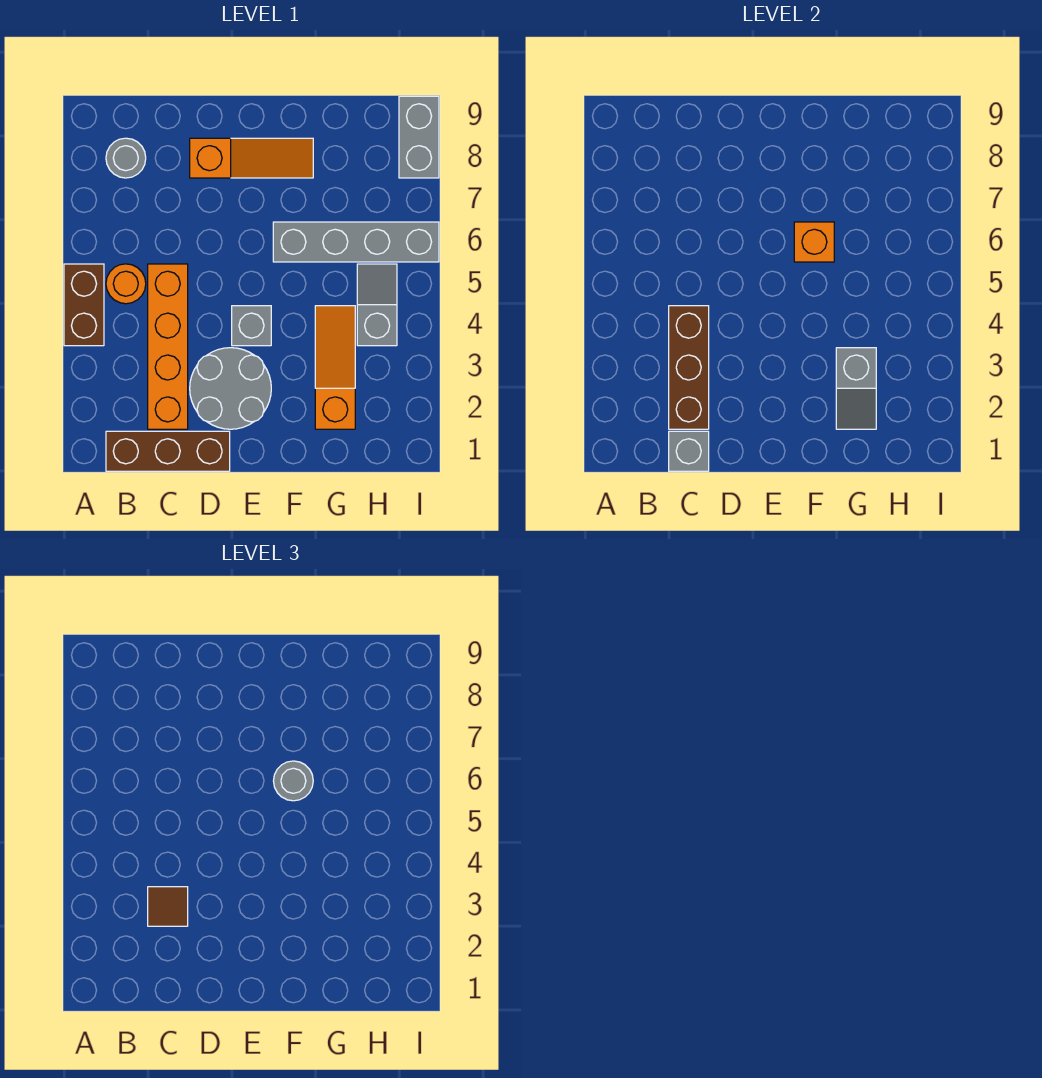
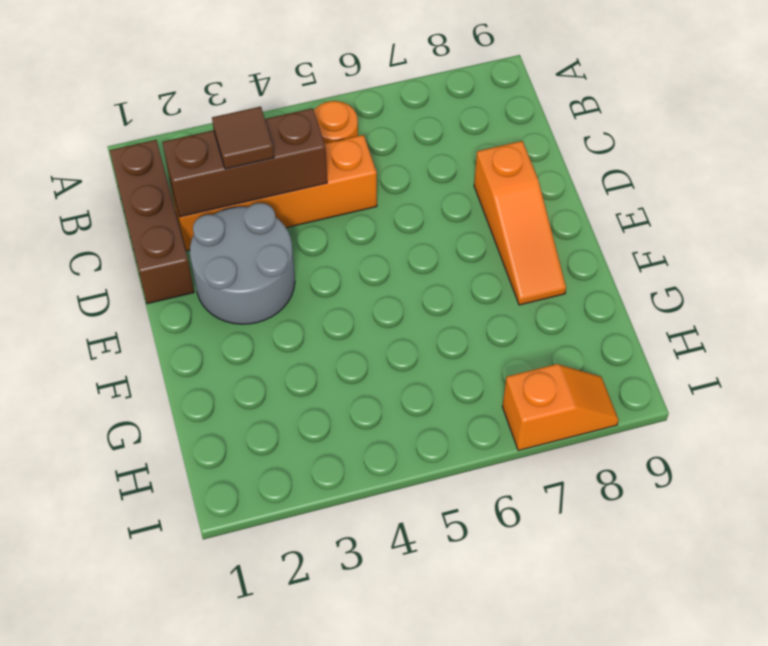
orange slope I7:I8 level 1 top 7 -> grey brick I8:I9 level 1
none -> brown brick A4:A5 level 1
none -> grey round brick B8 level 1
none -> grey brick E4 level 1

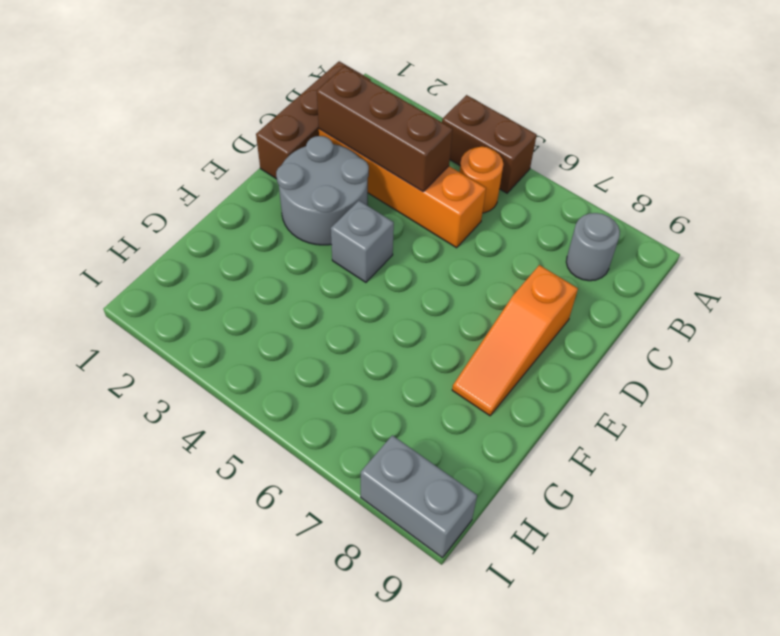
none -> grey brick F6:I6 level 1
none -> orange slope G2:G4 level 1 top 2
none -> grey slope H4:H5 level 1 top 4

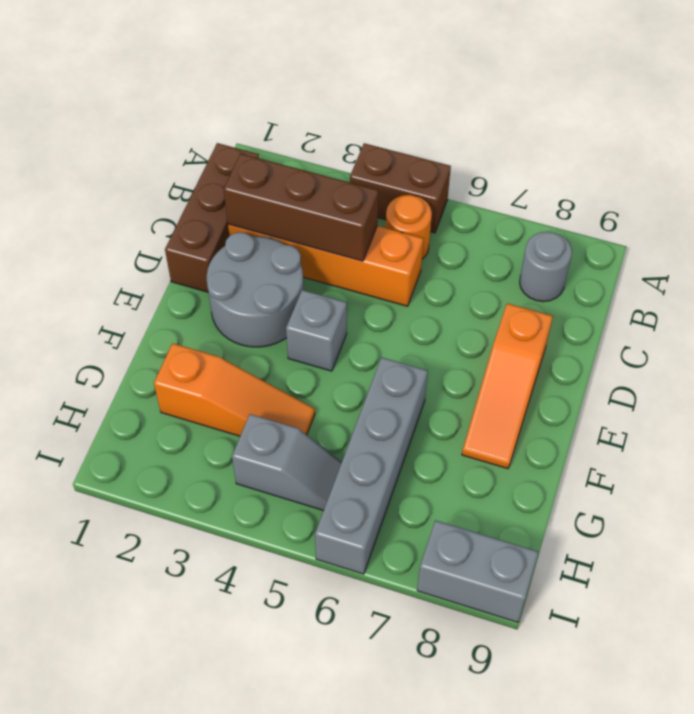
none -> grey brick C1 level 2
none -> orange brick F6 level 2
none -> grey slope G2:G3 level 2 top 3

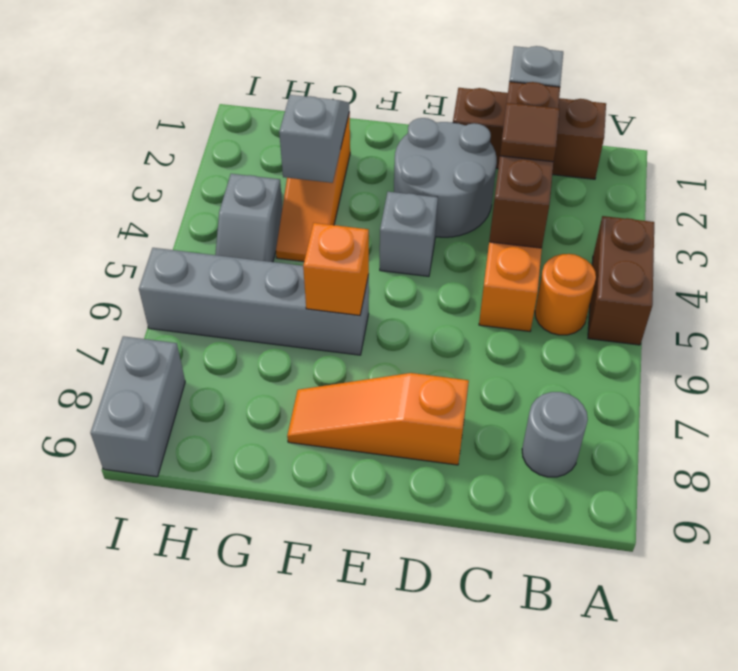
none -> grey round brick F6 level 3

